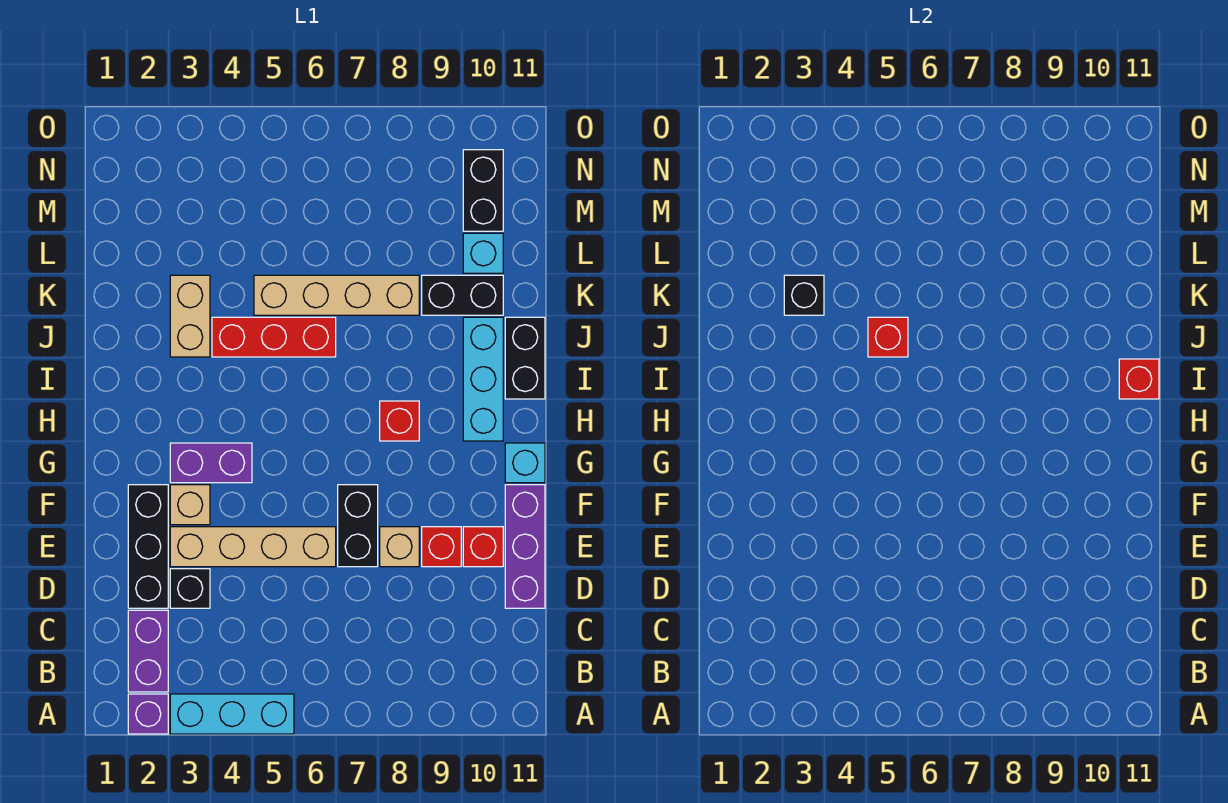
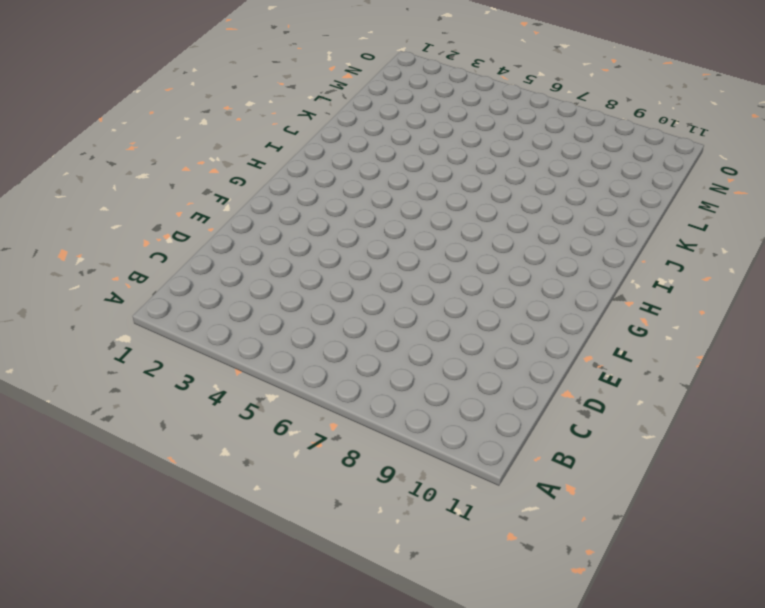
none -> purple brick A2 level 1
none -> cyan brick A3:A5 level 1
none -> purple brick B2:C2 level 1

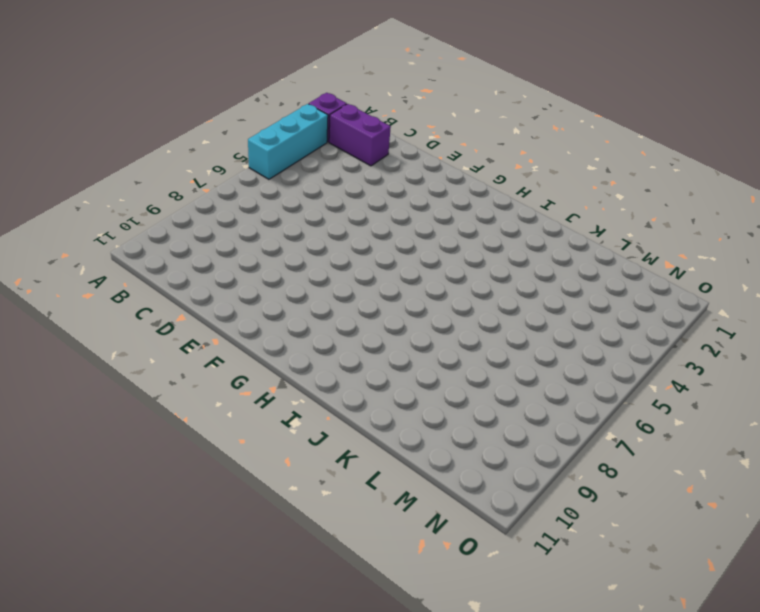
none -> black brick D2:F2 level 1
none -> black brick D3 level 1
none -> purple brick D11:F11 level 1

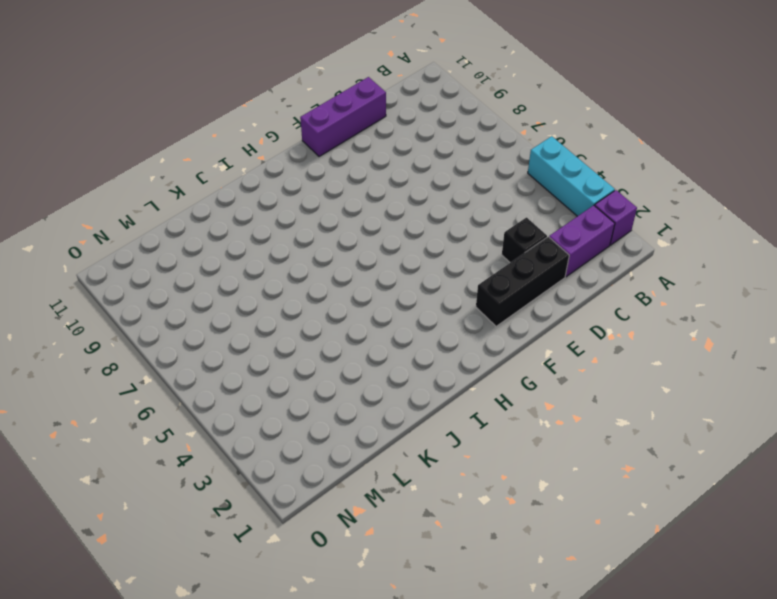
none -> tan brick E3:E6 level 1
none -> black brick E7:F7 level 1
none -> tan brick E8 level 1

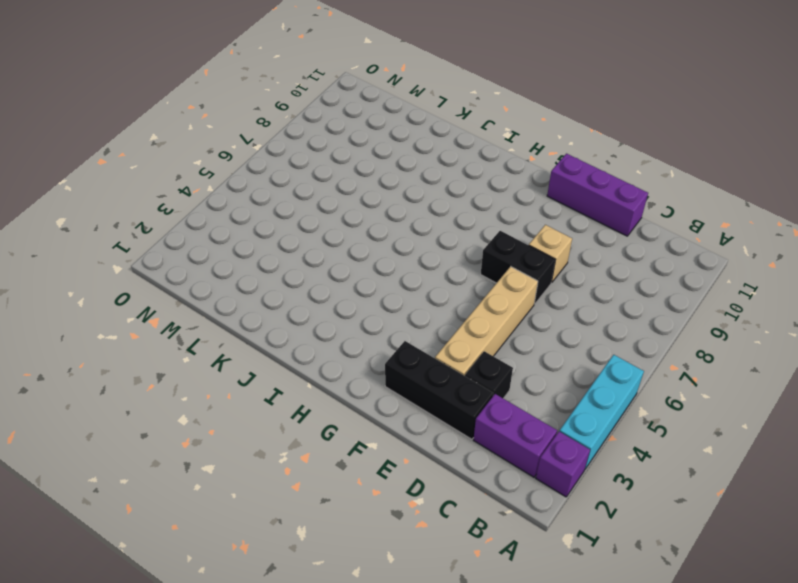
none -> red brick E9 level 1
none -> red brick E10 level 1
none -> tan brick F3 level 1

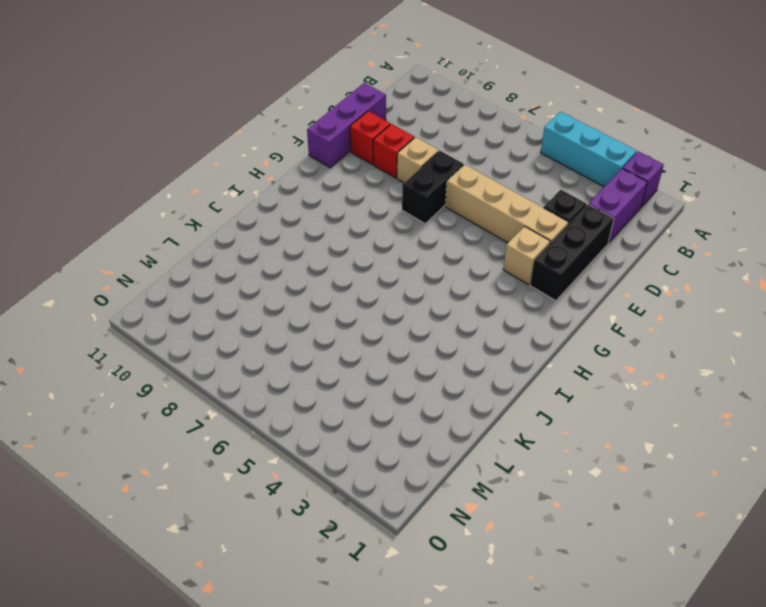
none -> purple brick G3:G4 level 1
none -> cyan brick G11 level 1
none -> red brick H8 level 1

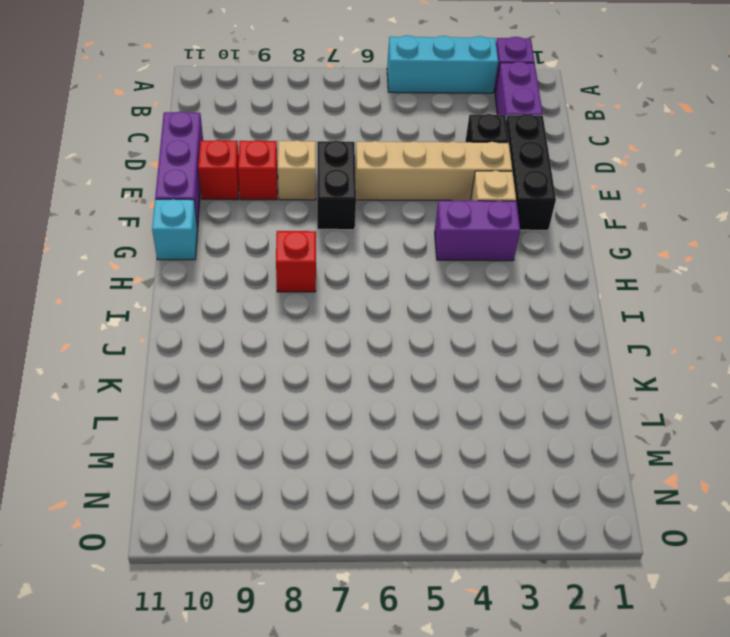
none -> cyan brick H10:J10 level 1
none -> black brick I11:J11 level 1
none -> tan brick J3:K3 level 1

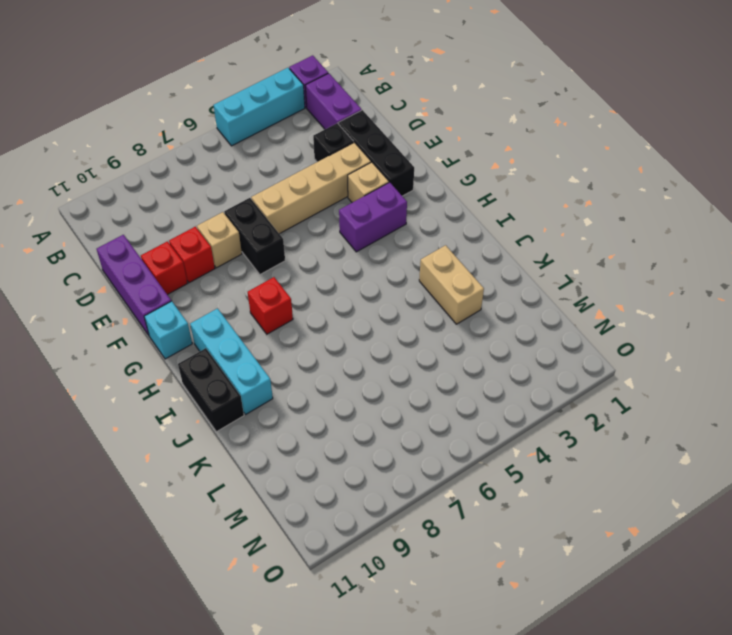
none -> red brick J4:J6 level 1
none -> tan brick K5:K8 level 1
none -> black brick K9:K10 level 1

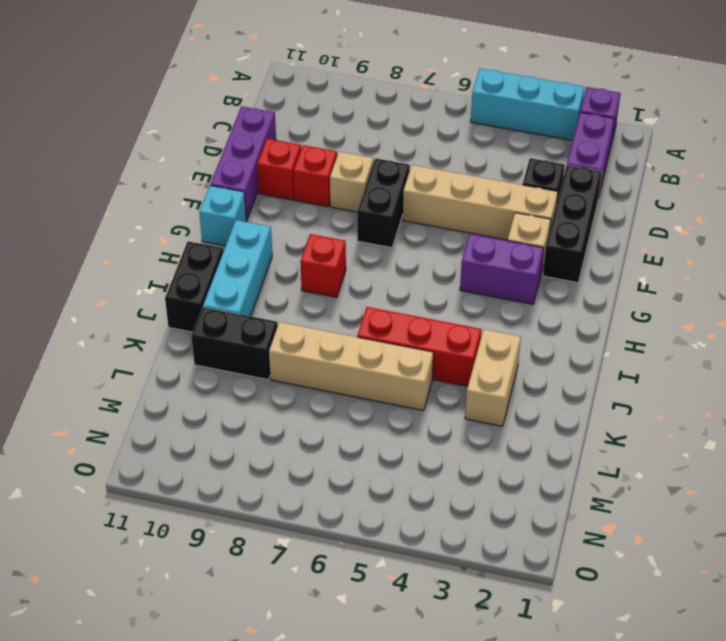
none -> cyan brick L10 level 1
none -> black brick M10:N10 level 1
none -> red brick I11 level 2

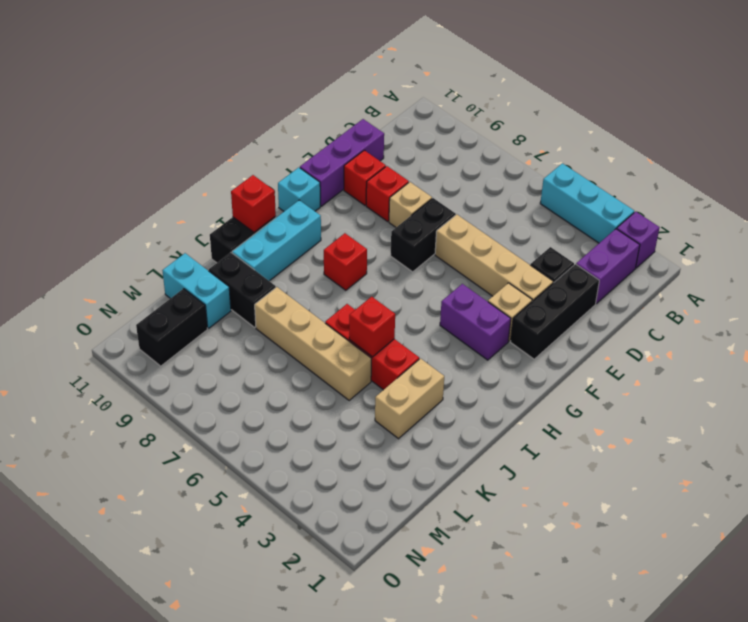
cyan brick L10:L11 level 1 -> cyan brick L10 level 1
none -> black brick K3 level 2

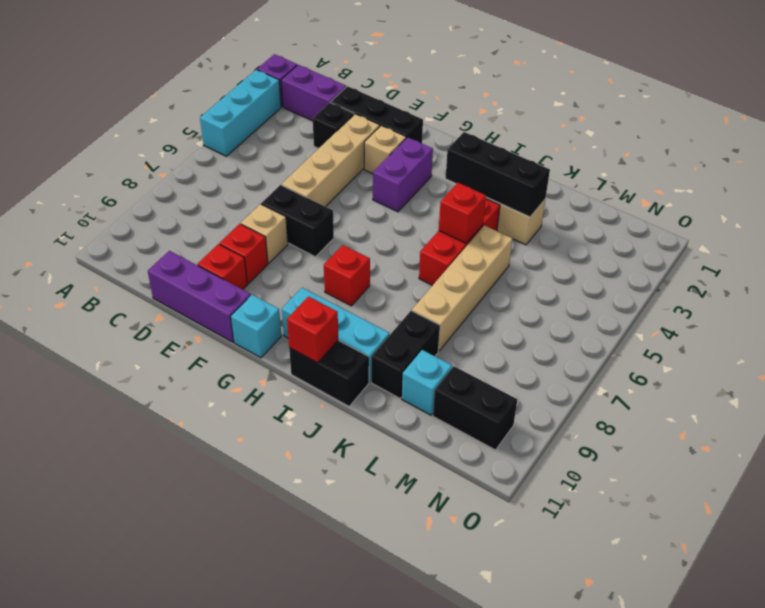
black brick I3:K3 level 2 -> black brick K3 level 2

